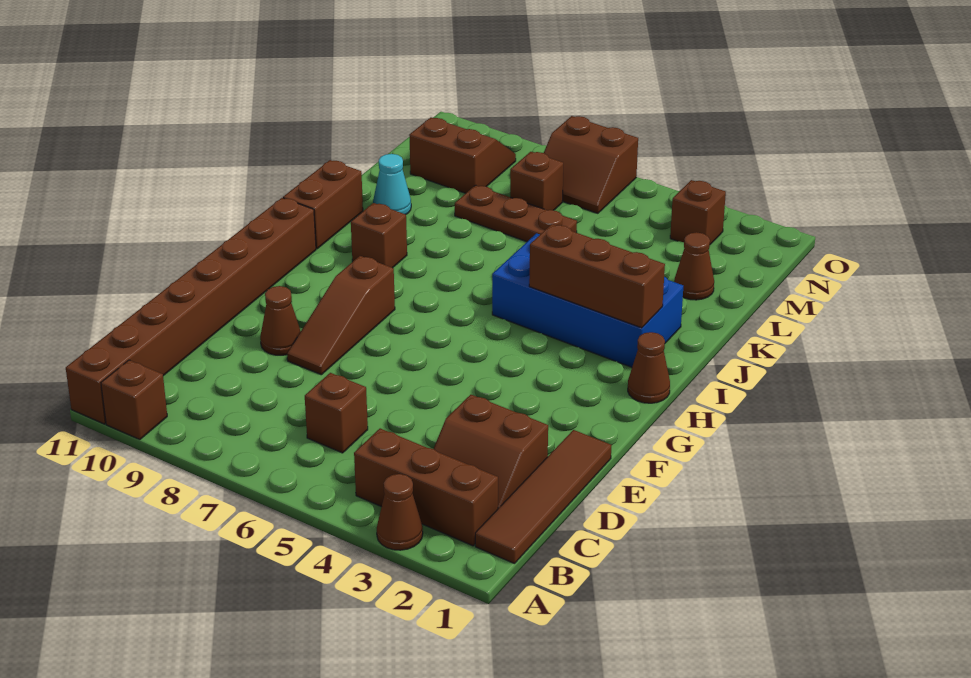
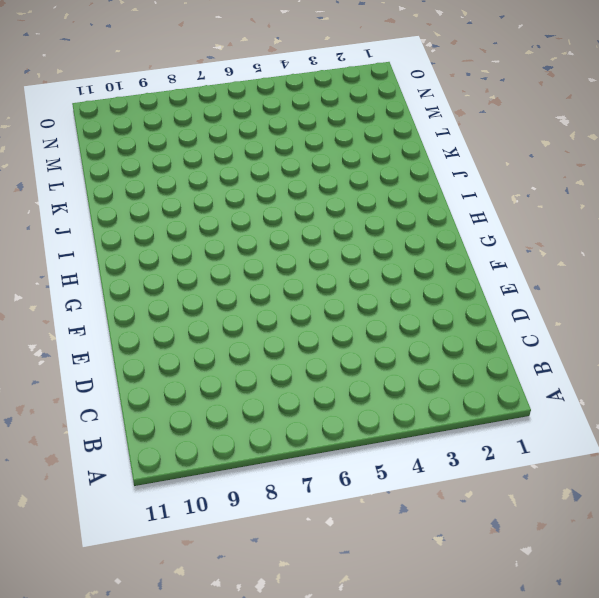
none -> brown cone A3 level 1
none -> brown brick A10 level 1
none -> brown brick A11:H11 level 1

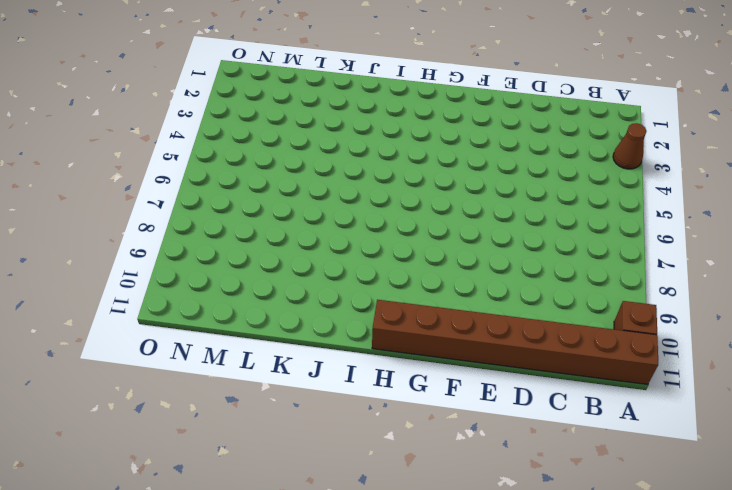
none -> brown tile B1:E1 level 1
none -> brown brick B2:B4 level 1
none -> brown slope C2:D3 level 1 top D

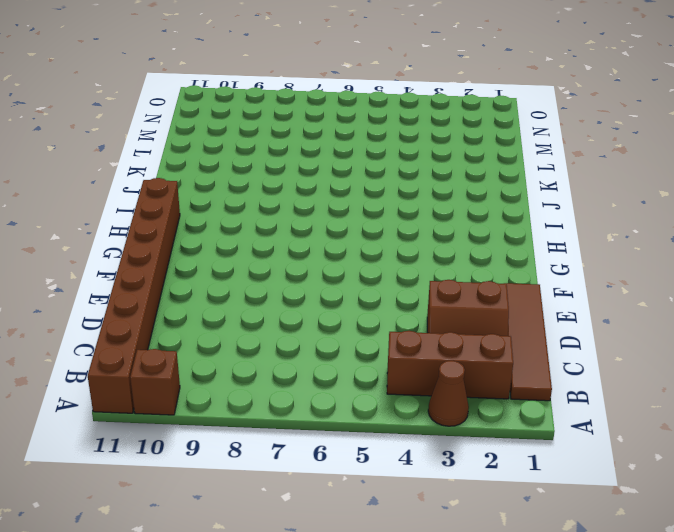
none -> brown brick C6 level 1
none -> brown slope E8:G8 level 1 top G
none -> brown cone E9 level 1

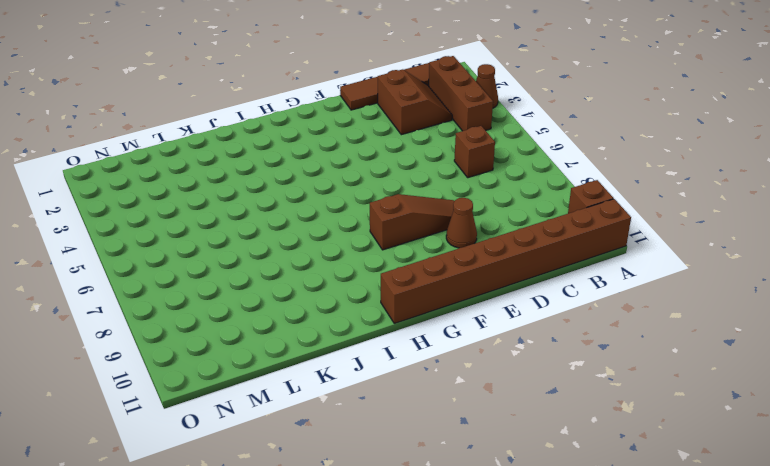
none -> brown cone H1 level 1
none -> blue brick I2:J5 level 1
none -> brown brick I9 level 1

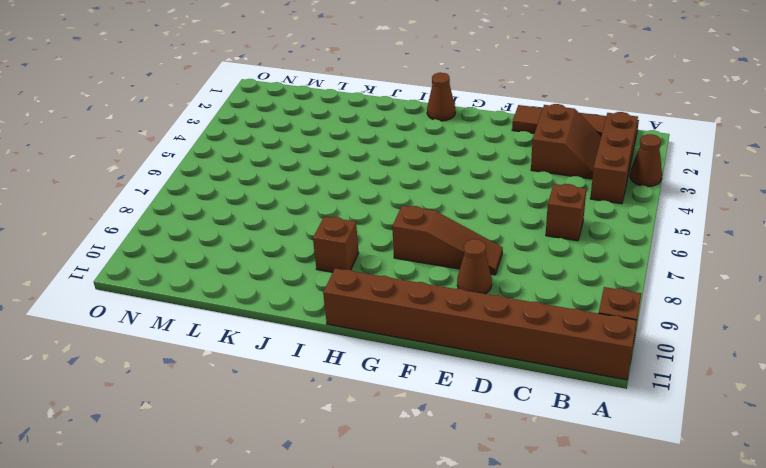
none -> blue brick I2:J5 level 1
none -> brown brick I11:J11 level 1
none -> cyan cone K10 level 1

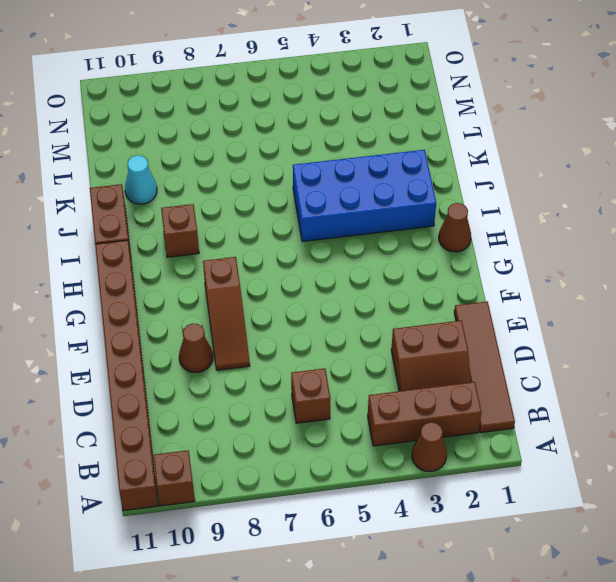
none -> brown cone L2 level 1
none -> brown plate L6:L8 level 1
none -> brown brick M7 level 1

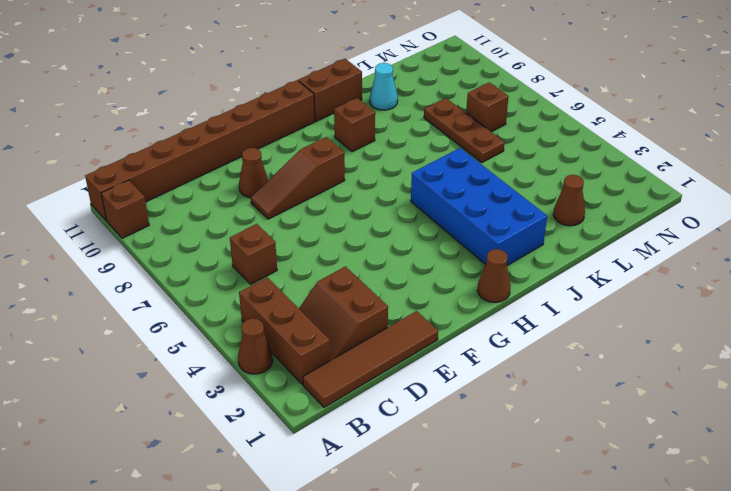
none -> brown slope M9:N10 level 1 top M
none -> brown brick N3 level 1
none -> brown slope N6:O7 level 1 top O

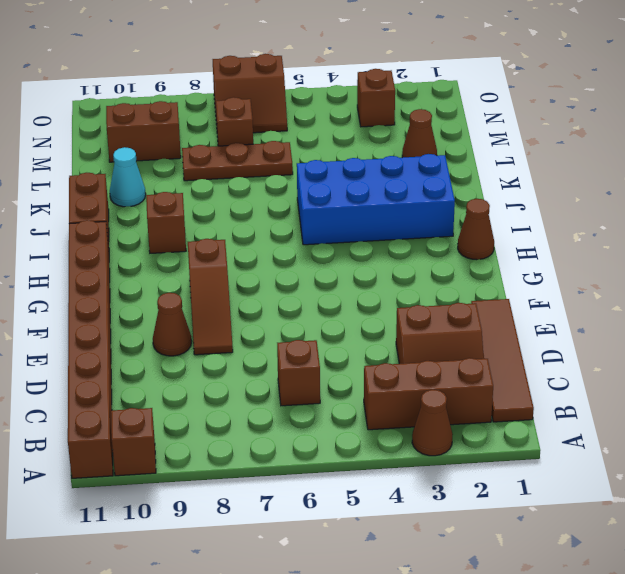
none -> brown brick I2:I4 level 2

